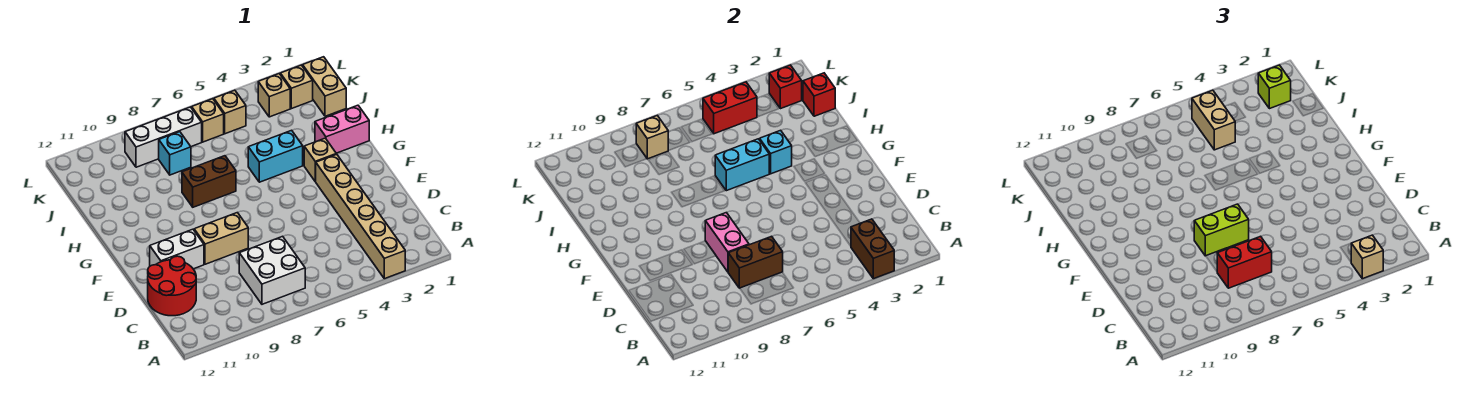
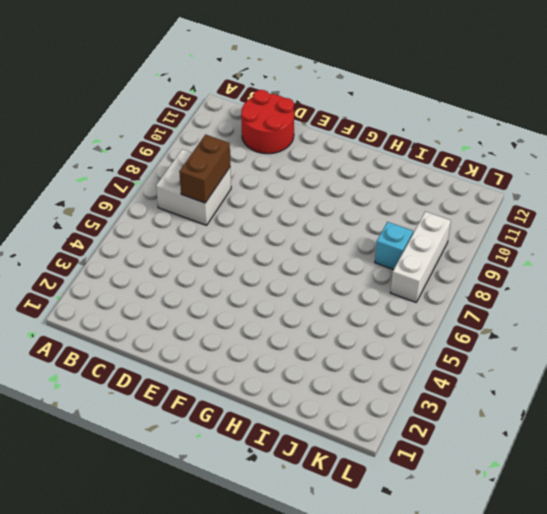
none -> tan brick A3:F3 level 1
none -> tan brick E8:E9 level 1
none -> white brick E10:E11 level 1
none -> tan brick G3 level 1

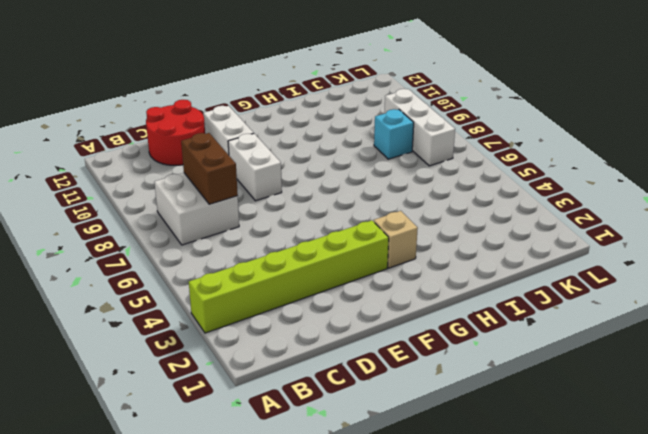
lime brick A3:F3 level 1 -> tan brick A3:F3 level 1
white brick E8:E9 level 1 -> tan brick E8:E9 level 1
none -> pink brick H1:H2 level 1
none -> cyan brick H4:H5 level 1
none -> brown brick H7:H8 level 1
none -> tan brick J1:K1 level 1

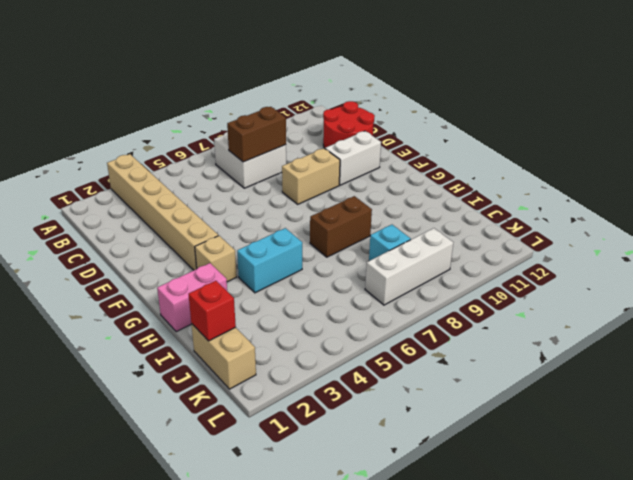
none -> tan brick K2 level 1
none -> tan brick K3 level 1
none -> tan brick K5 level 1
none -> tan brick K6 level 1

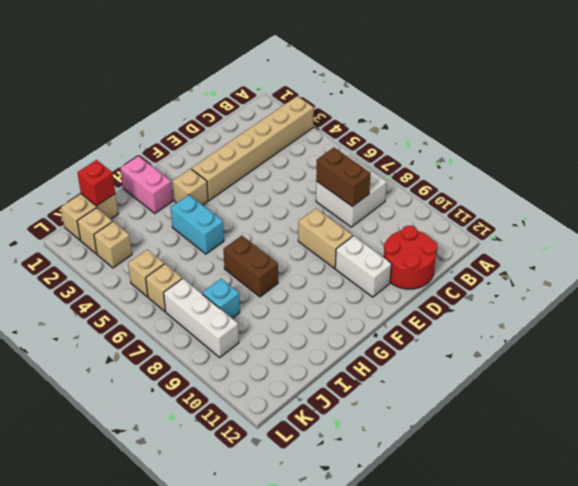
none -> brown brick A3:B3 level 2
none -> pink brick D8:E8 level 2
none -> cyan brick H4 level 2
none -> cyan brick H5:H6 level 2

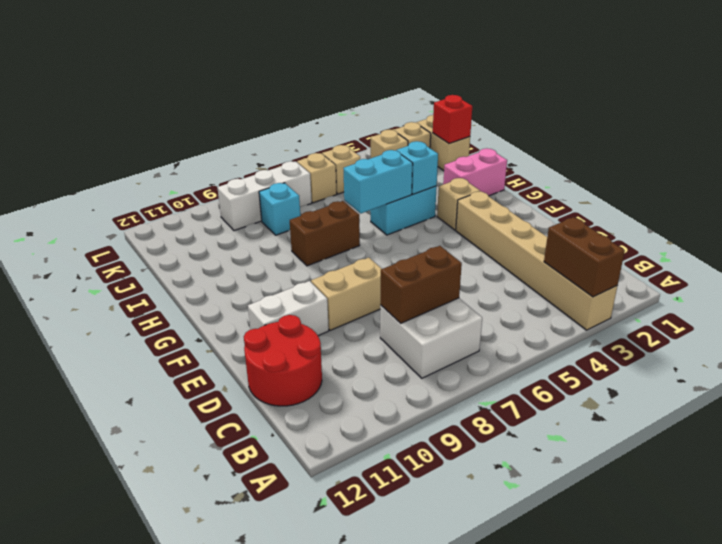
none -> pink brick D8:E8 level 2
none -> red brick K2 level 2
none -> red brick K4:K5 level 2
none -> tan brick K8 level 2

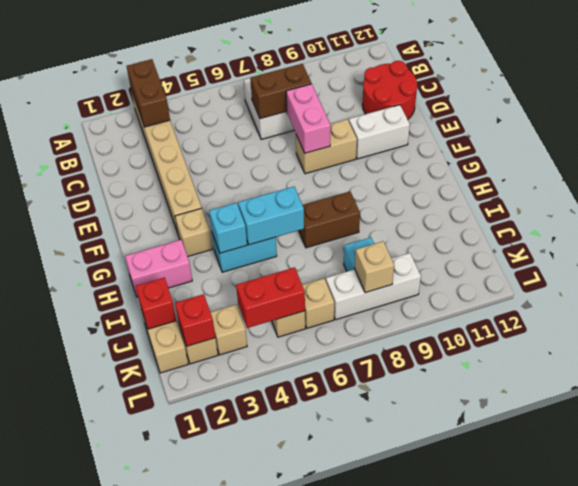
none -> tan brick A3 level 3
none -> red brick C7:C8 level 3
none -> lime brick E7:E8 level 3
none -> tan brick J5:K5 level 3

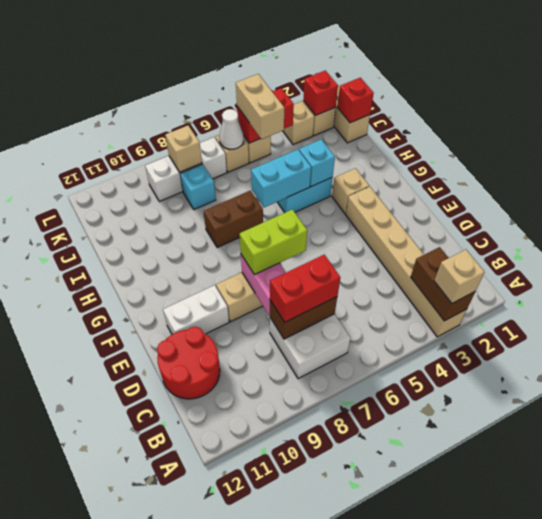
white cone K6 level 2 -> none
none -> pink brick H1:H2 level 1
none -> lime brick K2 level 3

